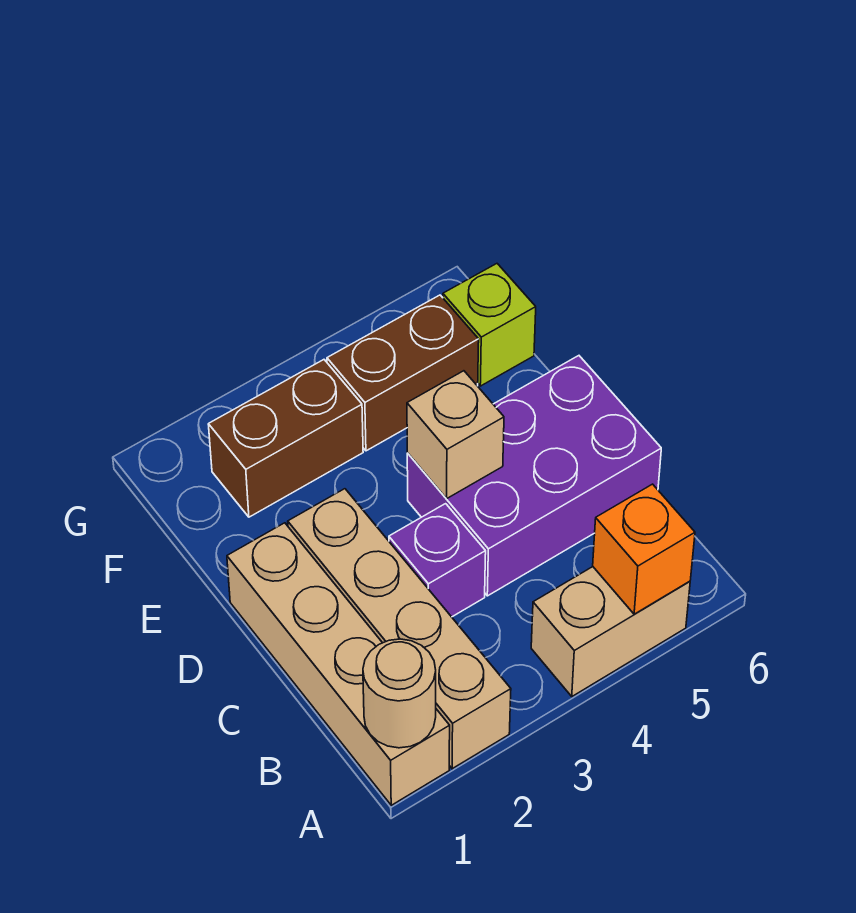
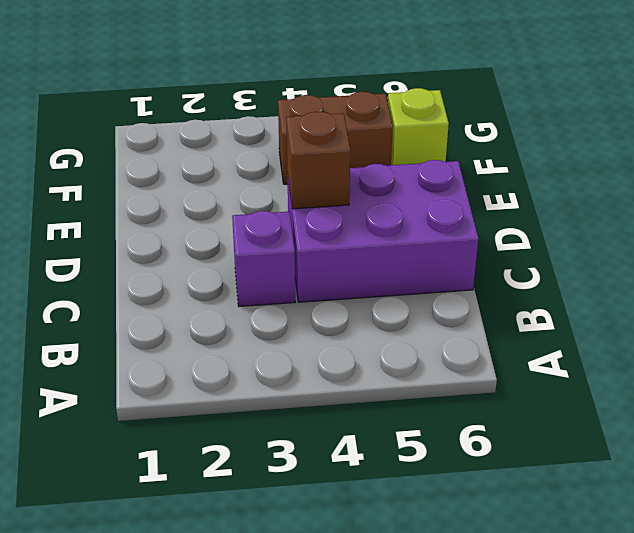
brown brick D4 level 2 -> tan brick D4 level 2
none -> tan brick A1:D1 level 1
none -> tan brick A2:D2 level 1

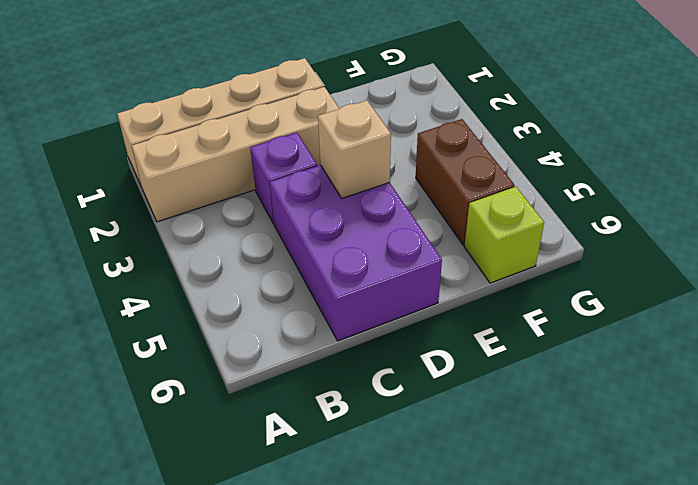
none -> tan brick A4:A5 level 1
none -> brown brick F2:F3 level 1

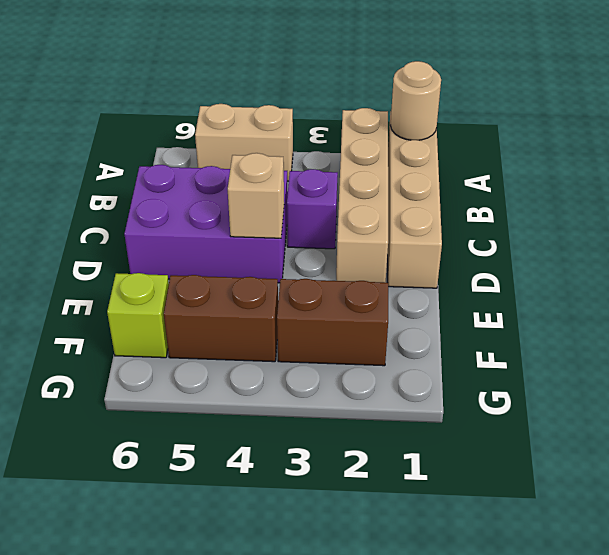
none -> orange brick A5 level 2

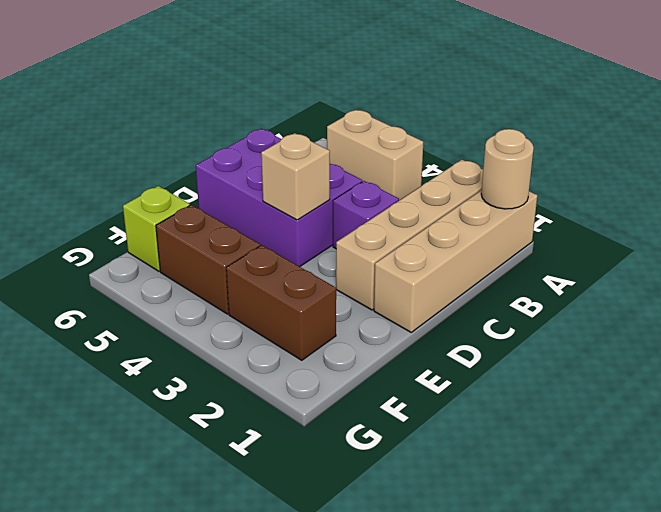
none -> orange brick A5 level 2

